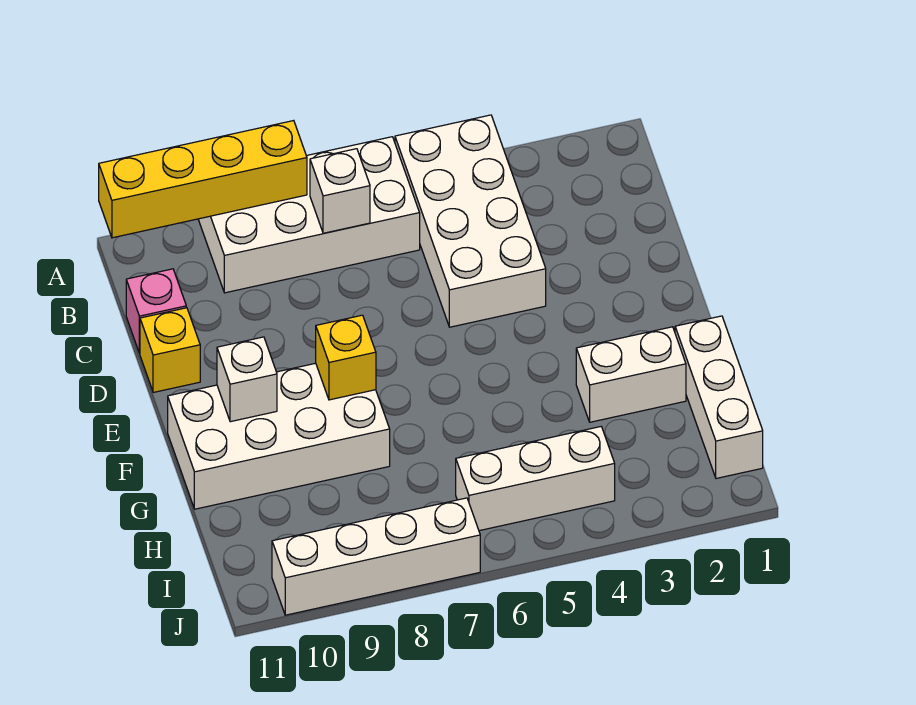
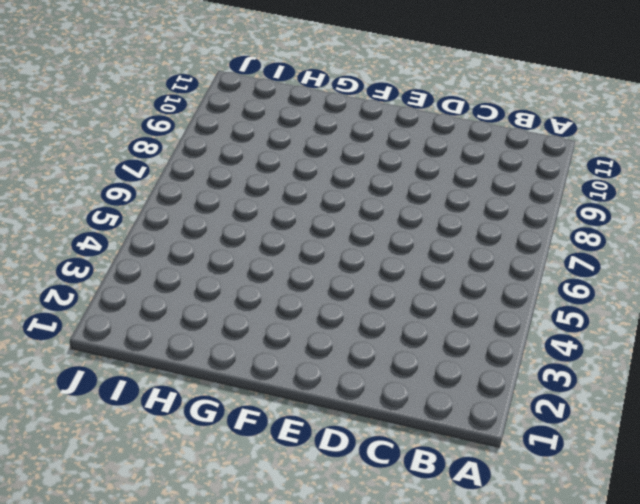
none -> white brick A4:D5 level 1
none -> white brick A6:B9 level 1
none -> pink brick C11 level 1

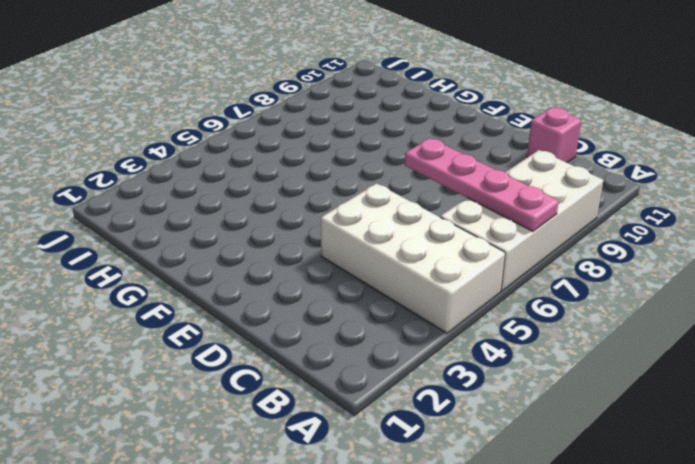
pink plate A7:D7 level 2 -> white brick B7 level 2
none -> yellow brick D11 level 1
none -> white brick F8:G11 level 1
none -> white brick G1:I1 level 1

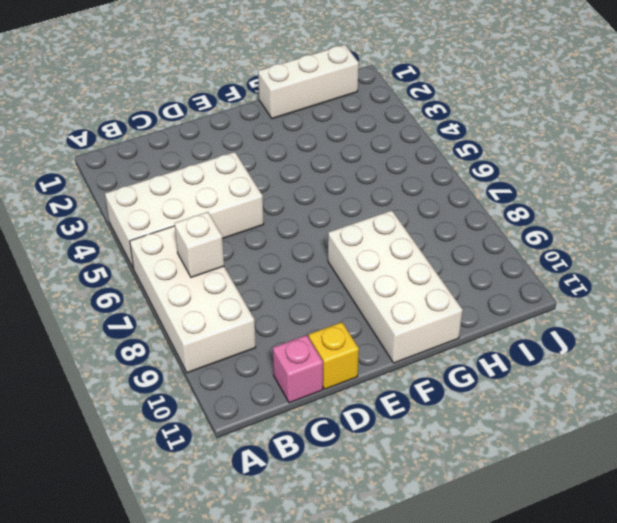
none -> white brick G2:G3 level 1
none -> white brick I4:I6 level 1
none -> white brick J7:J10 level 1

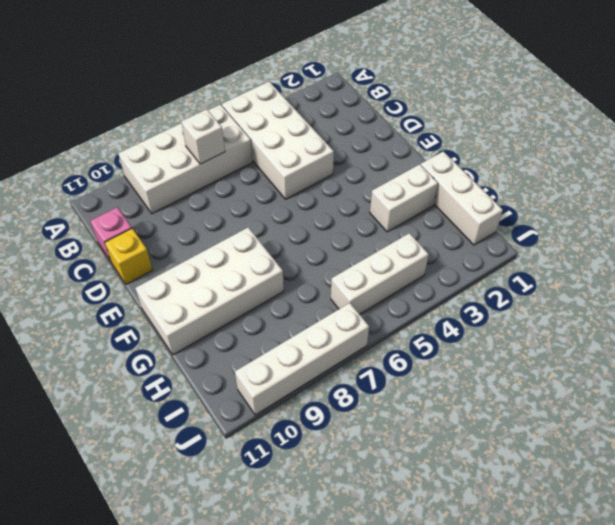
none -> yellow brick A8:A11 level 2
none -> yellow brick F8 level 2
none -> white brick F10 level 2

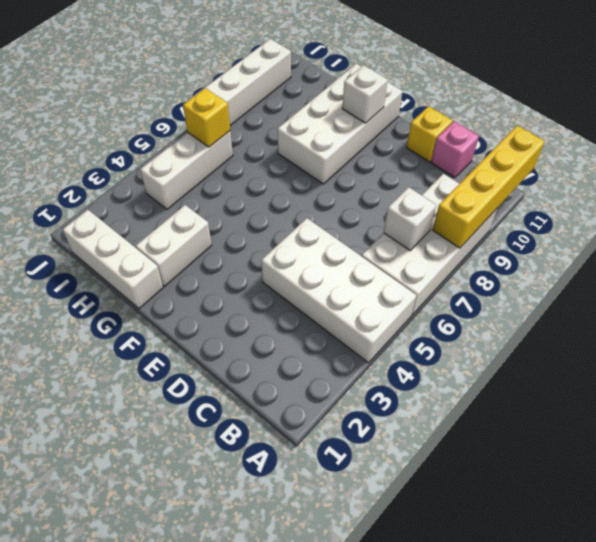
yellow brick I6 level 2 -> yellow brick F8 level 2

